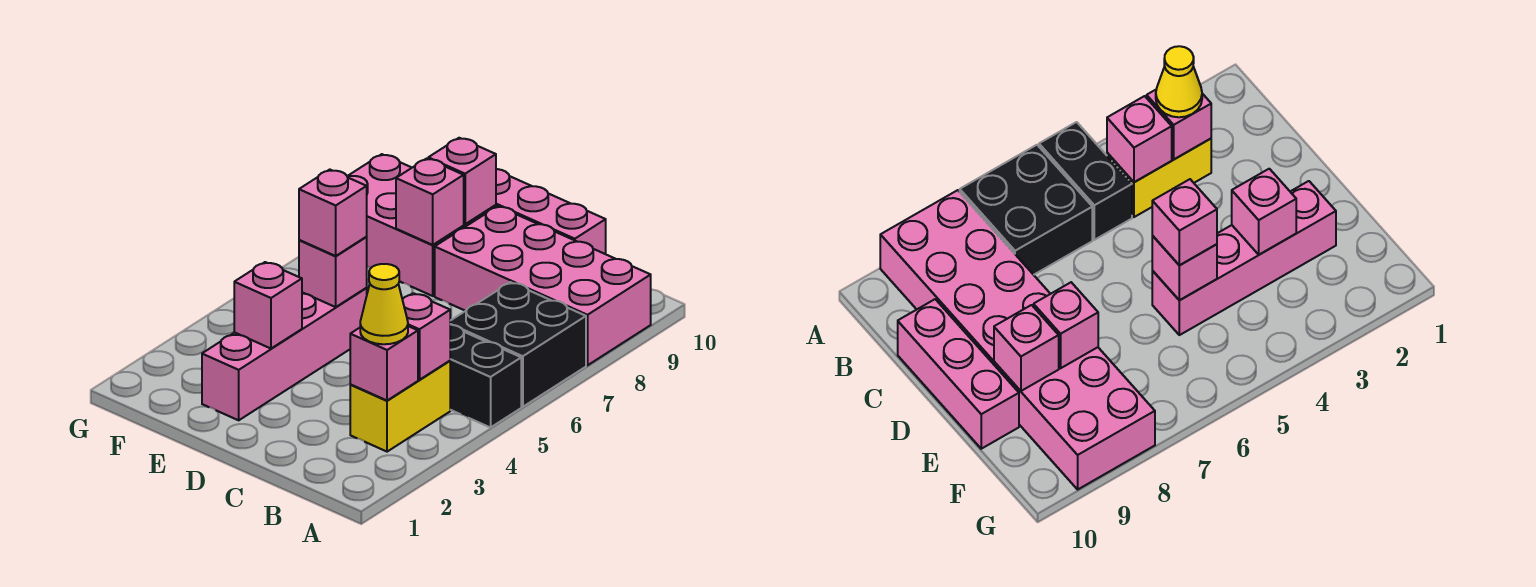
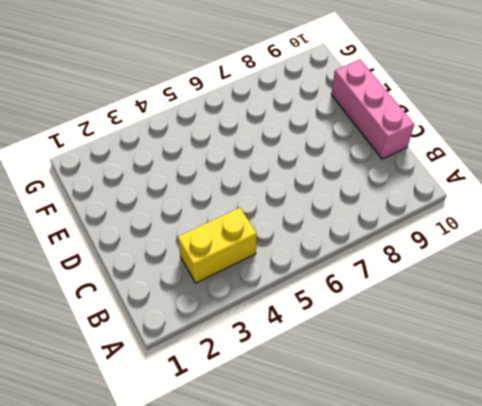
none -> black brick A5:B5 level 1
none -> black brick A6:B7 level 1
none -> pink brick A8:D9 level 1

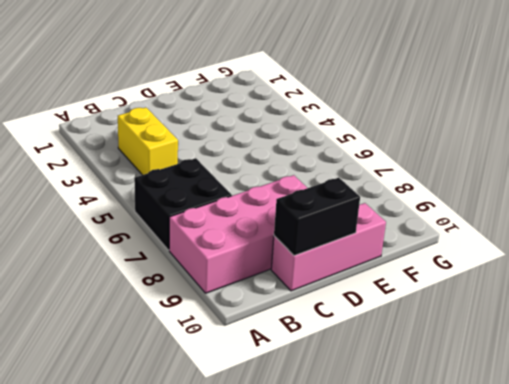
black brick C10:D10 level 2 -> black brick A5:B5 level 1
none -> pink brick E2:E5 level 1
none -> pink brick E8:G9 level 1
none -> pink brick B3 level 2

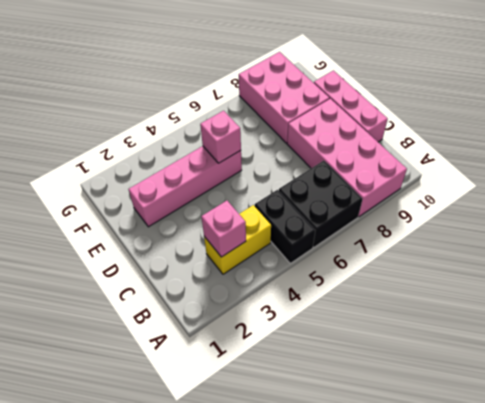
none -> pink brick B4 level 2
none -> pink brick E3 level 2
none -> pink brick E8 level 2

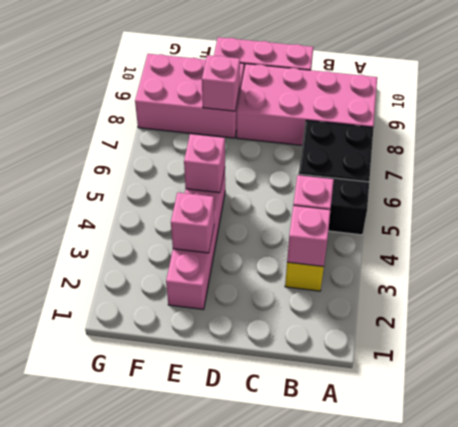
none -> pink brick E9 level 2
none -> yellow cone B3 level 3
none -> pink brick E5 level 3

